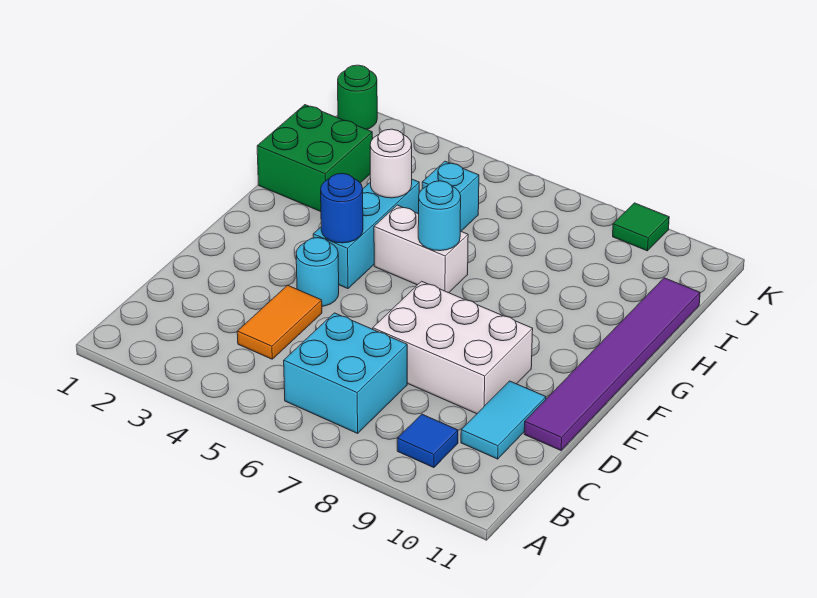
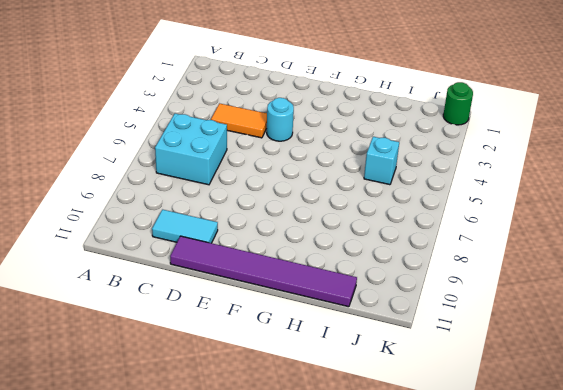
none -> blue tile B9 level 1
none -> white brick D7:E9 level 1
none -> cyan brick F4:H4 level 1

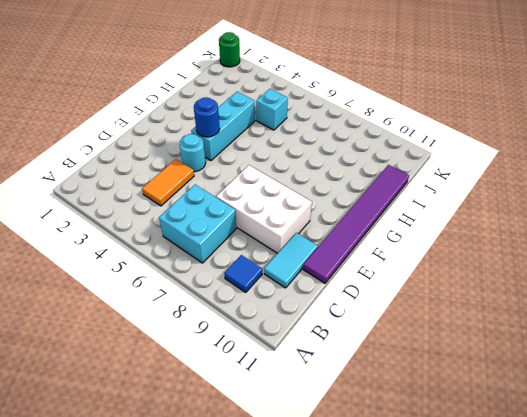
none -> white brick G5:G6 level 1
none -> green brick H1:I2 level 1
none -> green tile K9 level 1

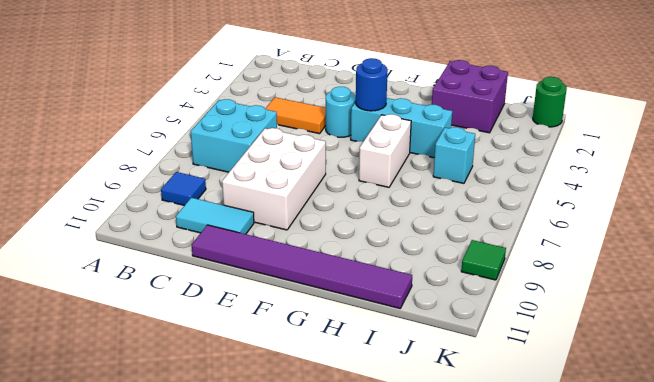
purple brick H1:I2 level 1 -> green brick H1:I2 level 1
none -> cyan round brick G6 level 2
none -> white round brick H4 level 2

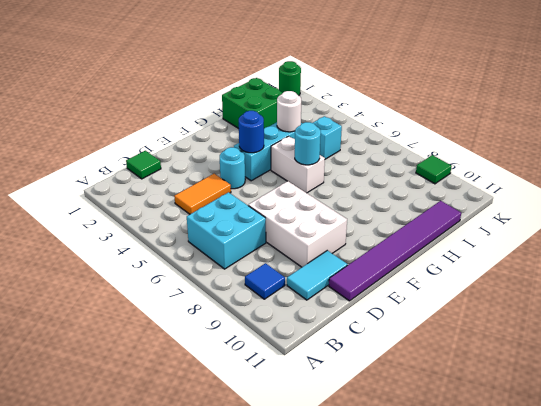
green tile C1 level 1 -> none

